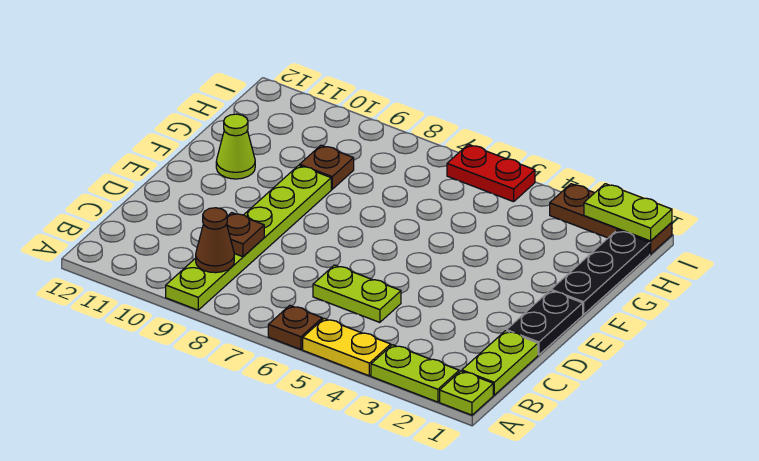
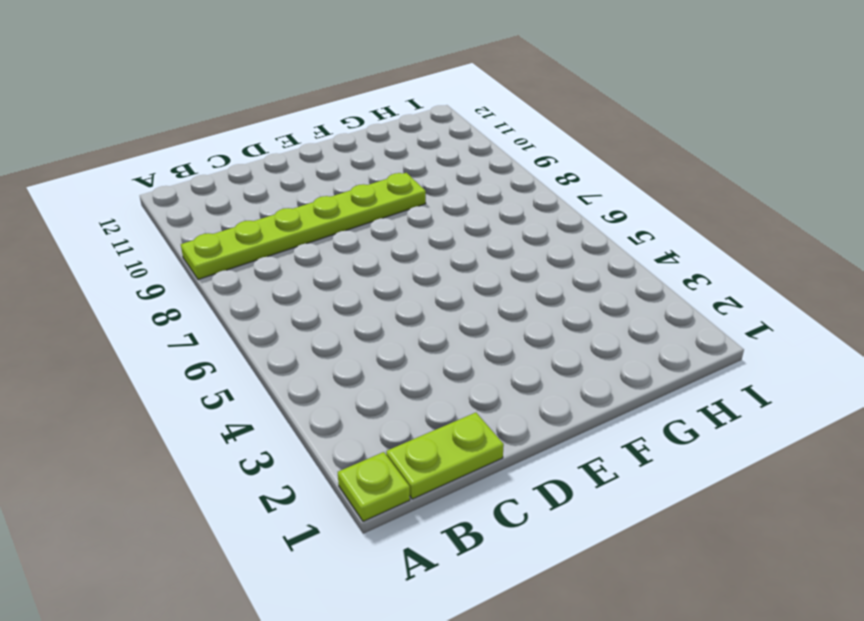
none -> lime plate A2:A3 level 1
none -> yellow plate A4:A5 level 1
none -> brown plate A6 level 1

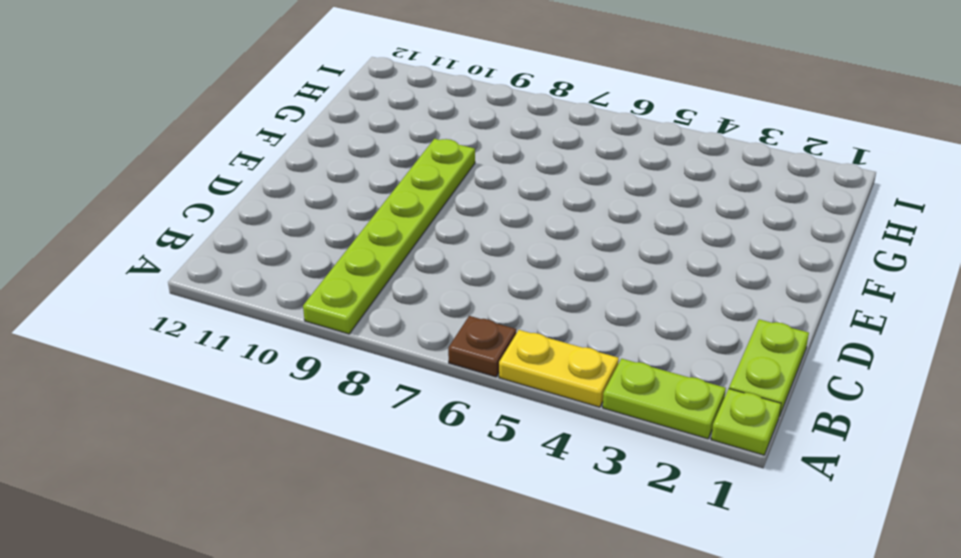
none -> lime plate C5:C6 level 1
none -> black plate D1:E1 level 1
none -> black plate F1:H1 level 1

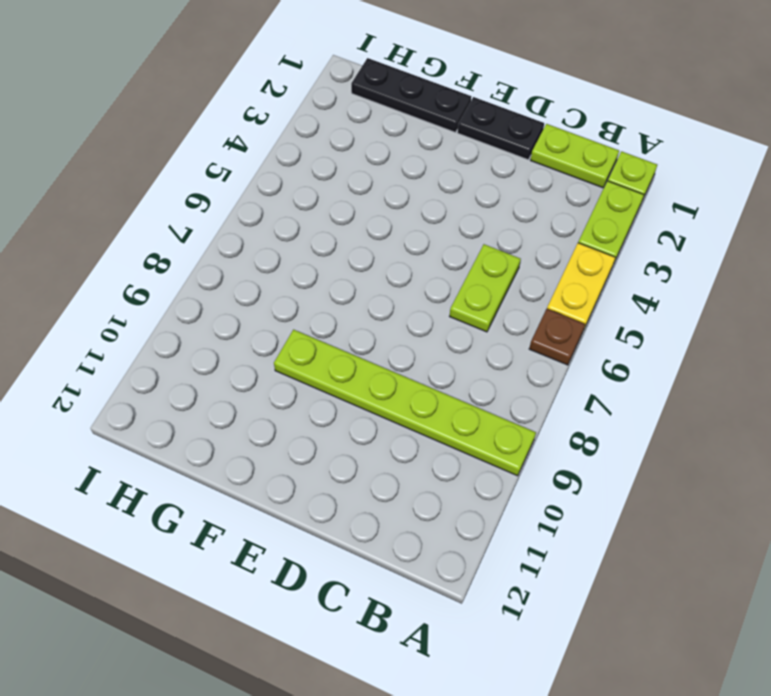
none -> lime cone F11 level 1
none -> brown plate G9 level 1
none -> brown plate I1:I3 level 1

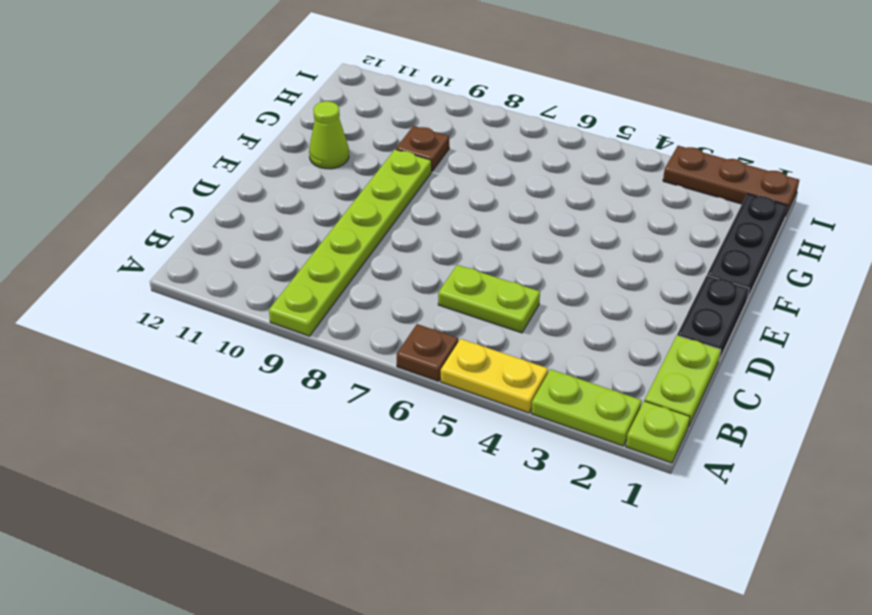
none -> red plate I5:I6 level 1
none -> brown cone B9 level 2
none -> brown plate C9 level 2

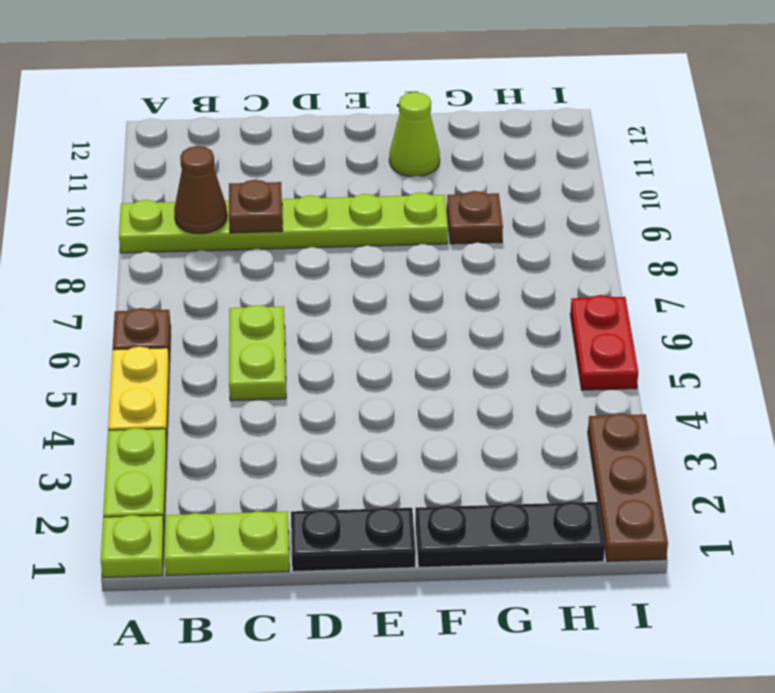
none -> lime plate I1:I2 level 2

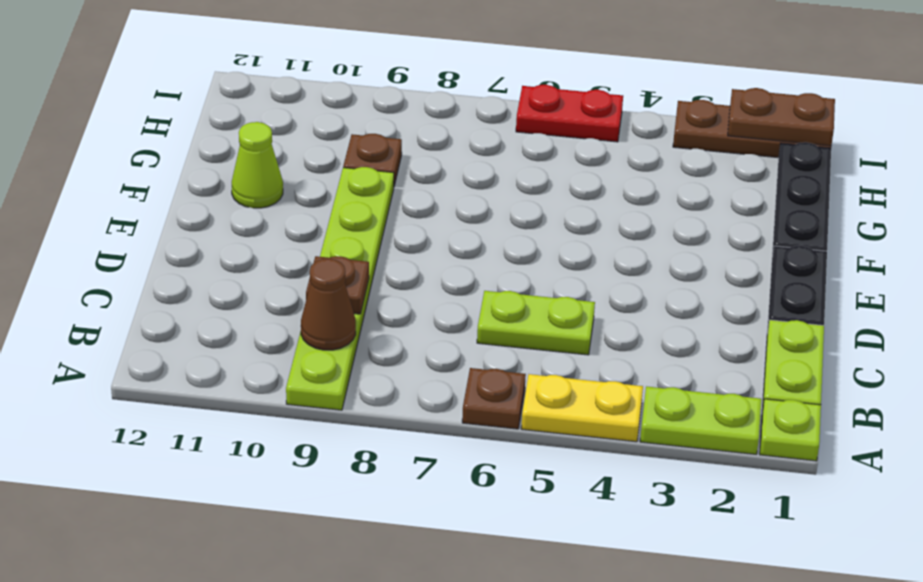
brown plate I1:I2 level 2 -> lime plate I1:I2 level 2

